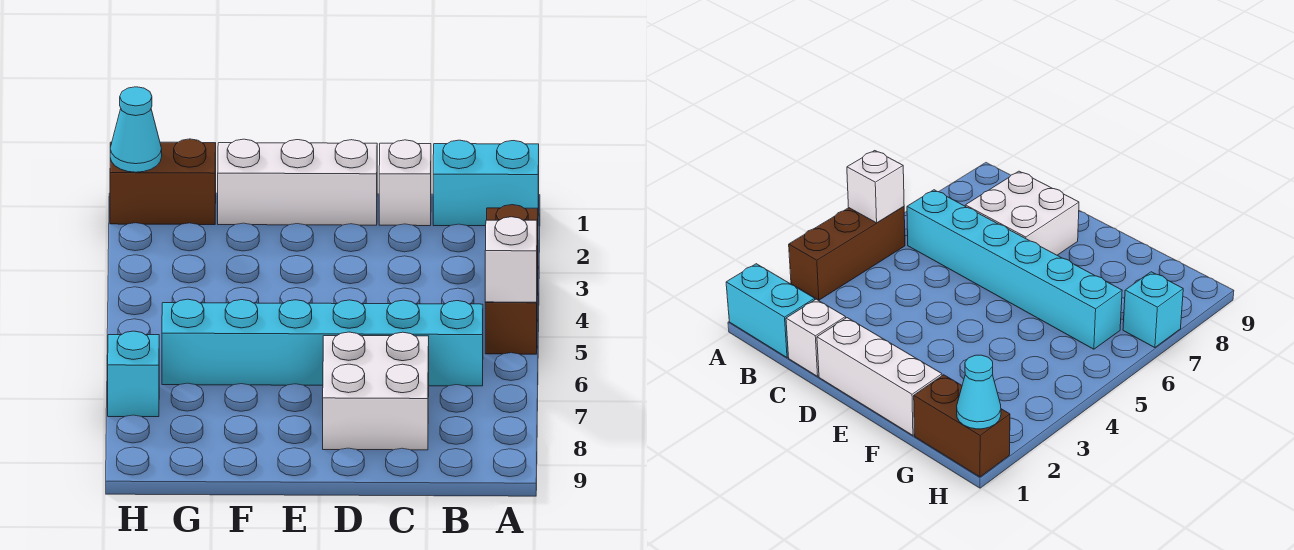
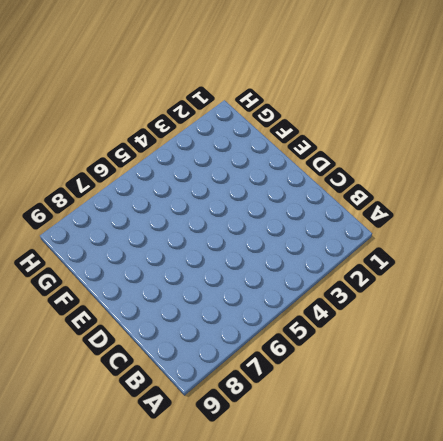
none -> cyan brick A1:B1 level 1
none -> brown brick A3:A5 level 1

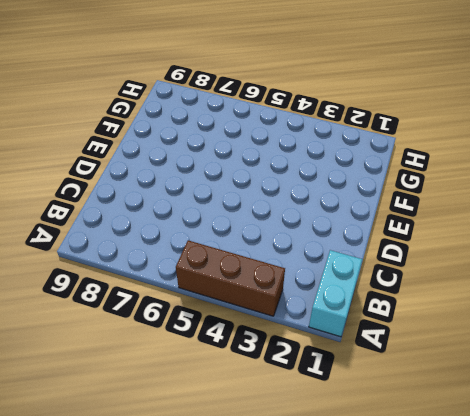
none -> cyan brick B6:G6 level 1
none -> white brick C1 level 1

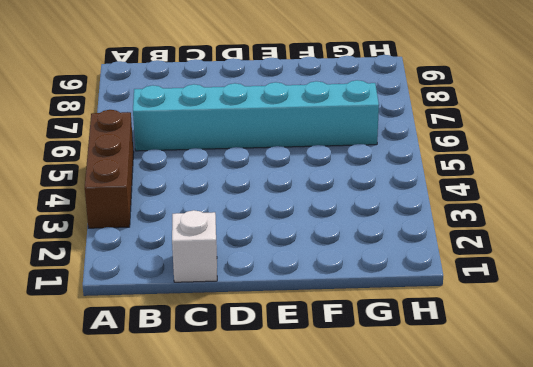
none -> cyan brick A1:B1 level 1
none -> white brick C7:D8 level 1

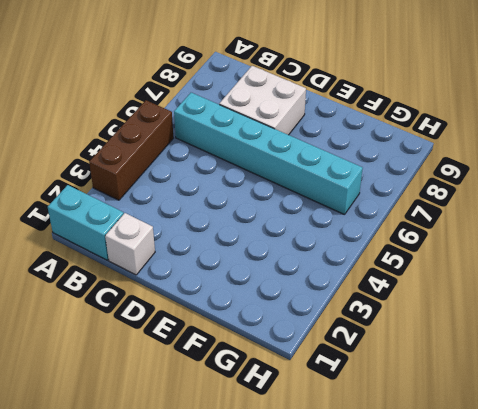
none -> white brick D1:F1 level 1
none -> brown brick G1:H1 level 1

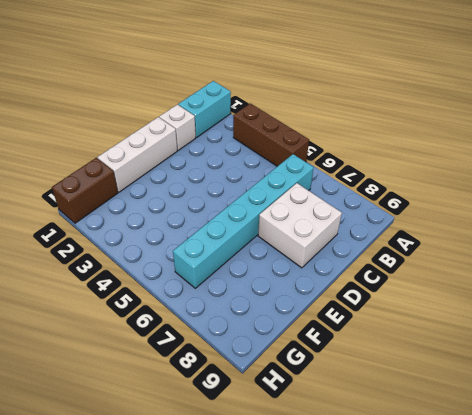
none -> cyan brick H7 level 1
none -> white brick A5 level 2

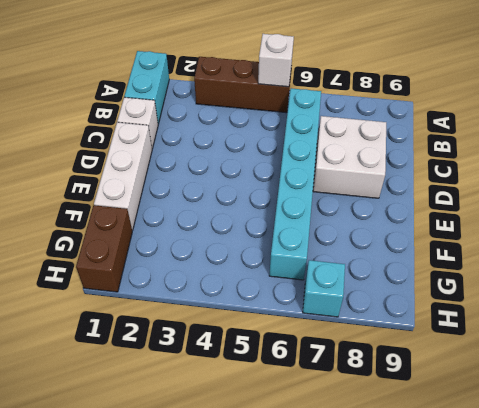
none -> cyan cone H1 level 2

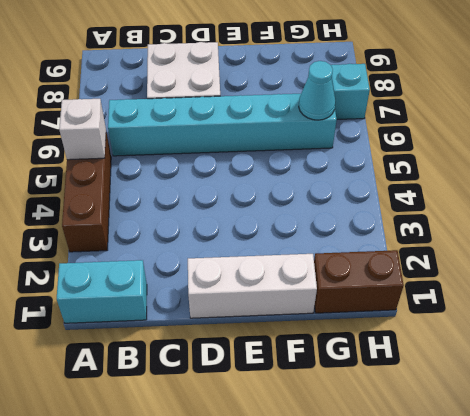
cyan cone G6 level 2 -> cyan cone H1 level 2
none -> white brick C1 level 1

